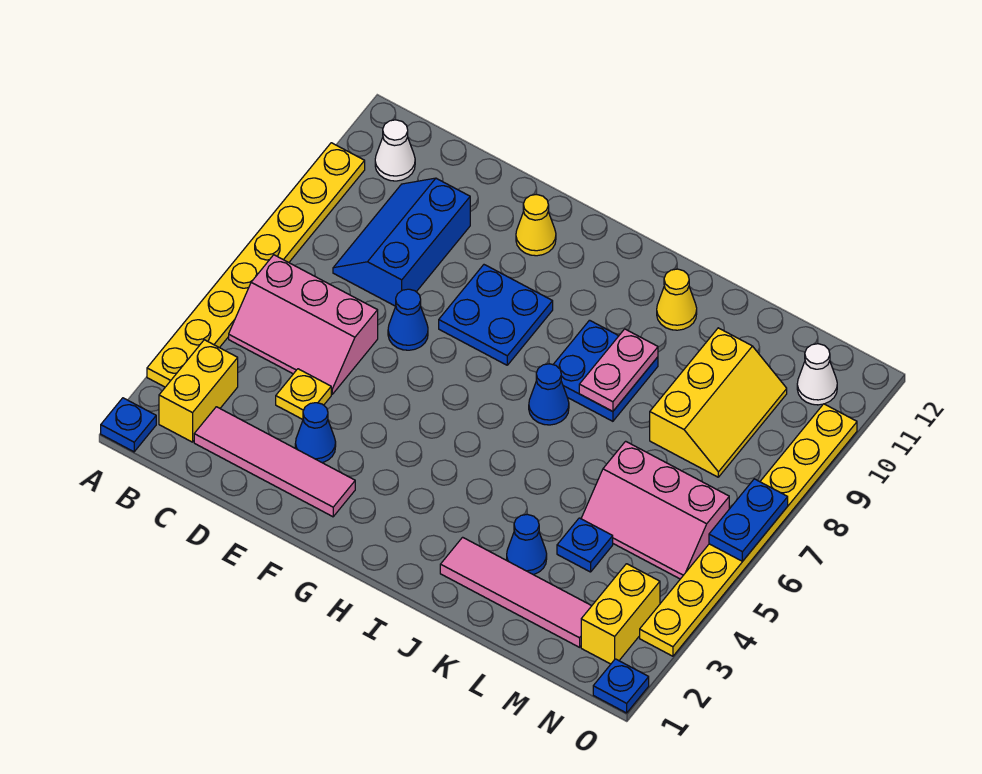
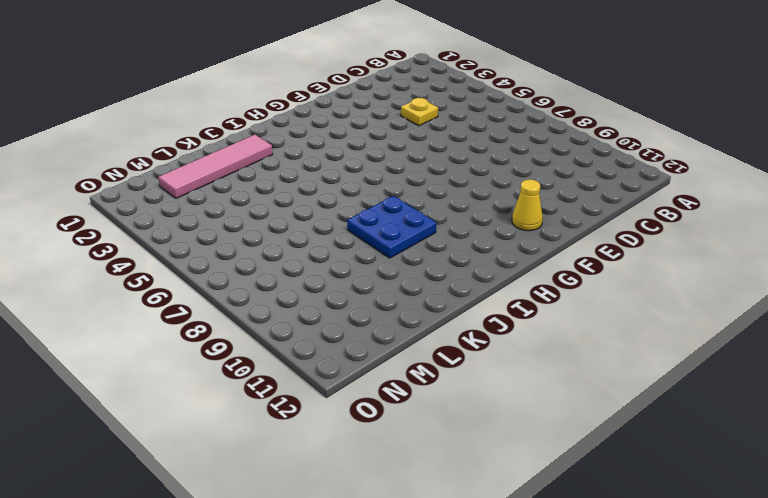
none -> blue plate A1 level 1
none -> yellow plate A3:A10 level 1
none -> yellow brick B2:B3 level 1

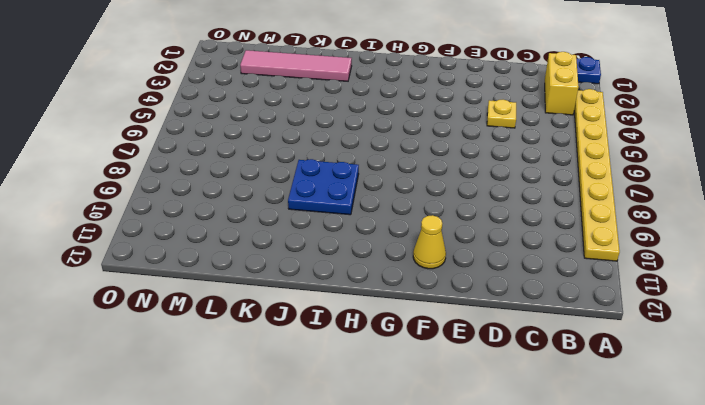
none -> pink slope B5:D6 level 1 top 6
none -> white cone B11 level 1
none -> pink tile C2:F2 level 1

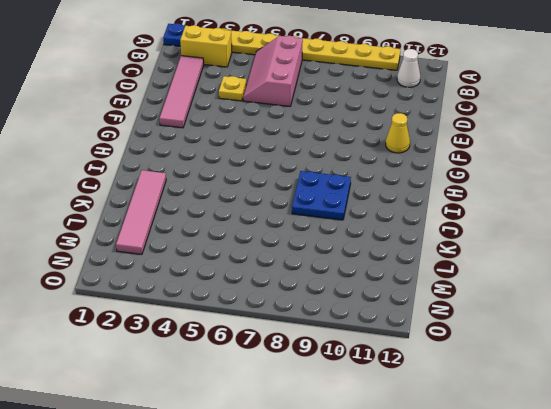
none -> blue slope C8:D10 level 1 top D
none -> blue cone E3 level 1
none -> blue cone E7 level 1

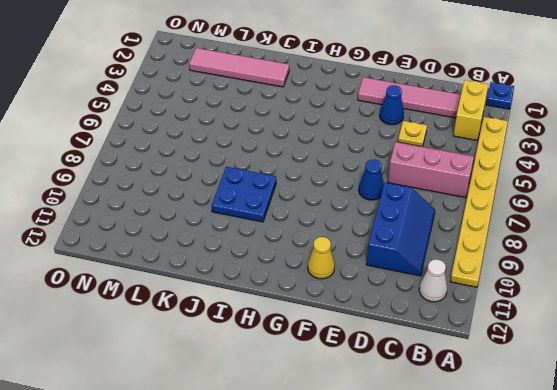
none -> blue plate F8:G9 level 1
none -> blue cone I7 level 1
none -> yellow cone J11 level 1

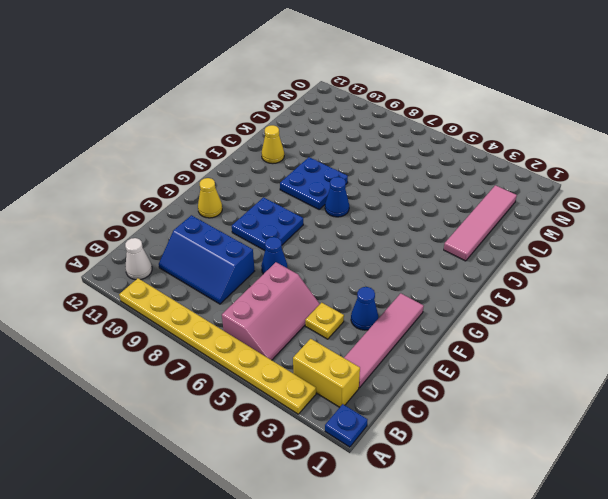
none -> blue cone K3 level 1
none -> blue plate L4 level 1
none -> pink slope L5:N6 level 1 top 6

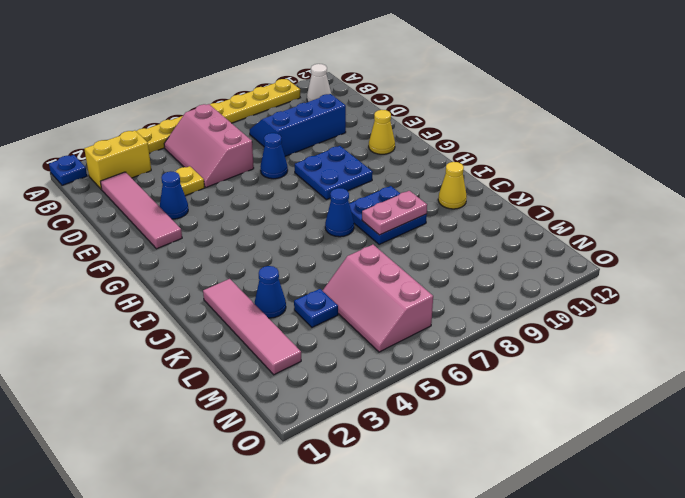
none -> yellow slope L8:M10 level 1 top L
none -> yellow brick N2:N3 level 1
none -> white cone N11 level 1

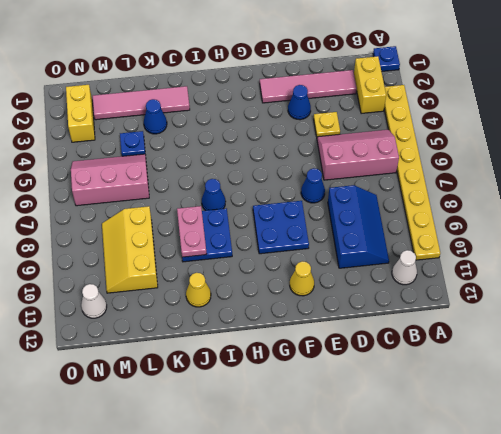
none -> blue plate O1 level 1
none -> yellow plate O3:O10 level 1
none -> blue plate O6:O7 level 2

